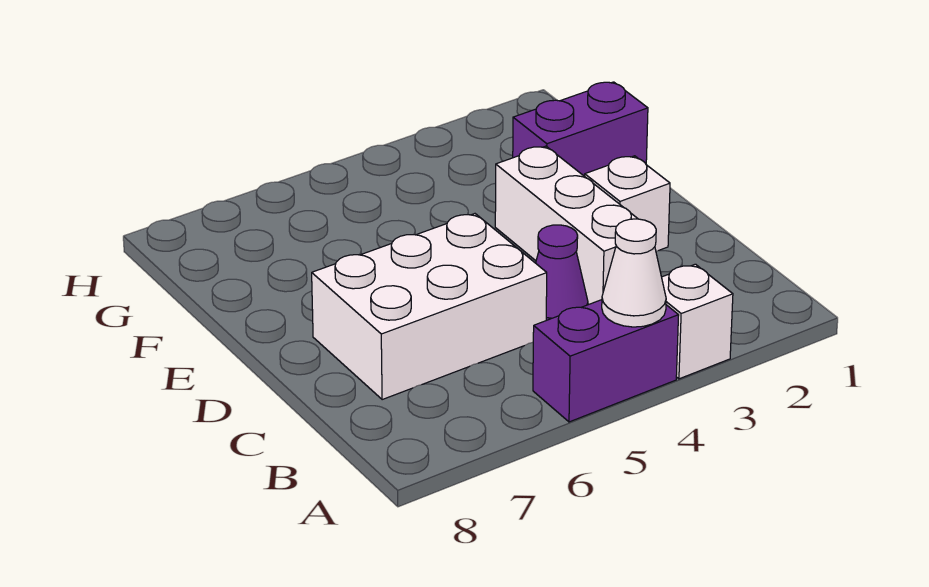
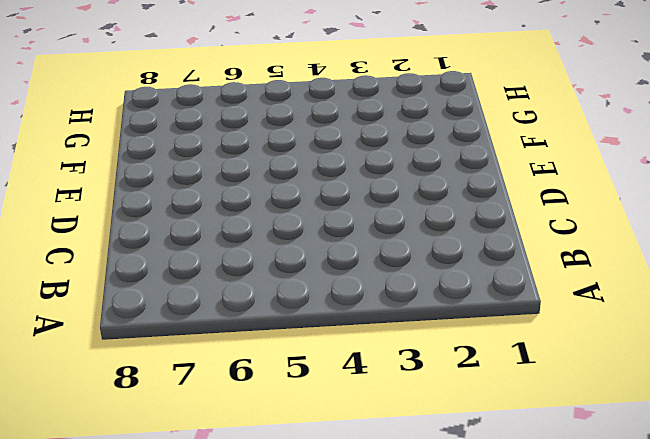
none -> white brick A3 level 1
none -> purple brick A4:A5 level 1

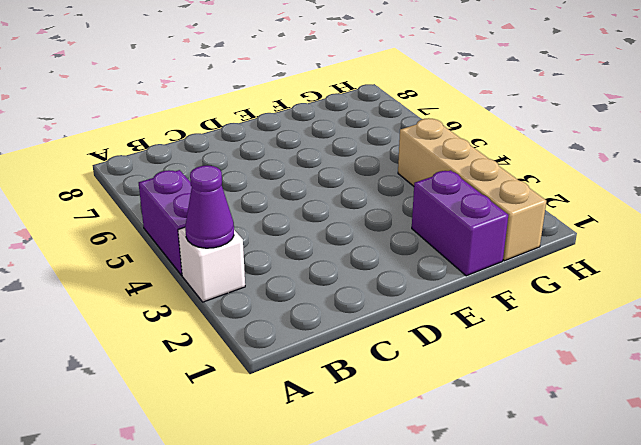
purple cone A3 level 2 -> purple cone C4 level 1
tan brick G1:G4 level 1 -> none
none -> white brick C3:E3 level 1
none -> white brick C5:D7 level 1

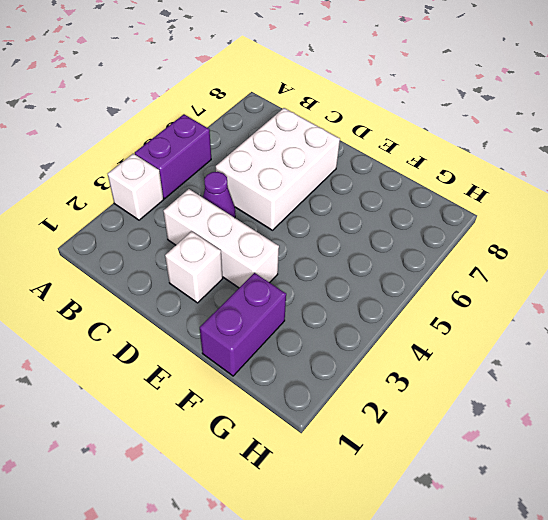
none -> white cone A4 level 2

